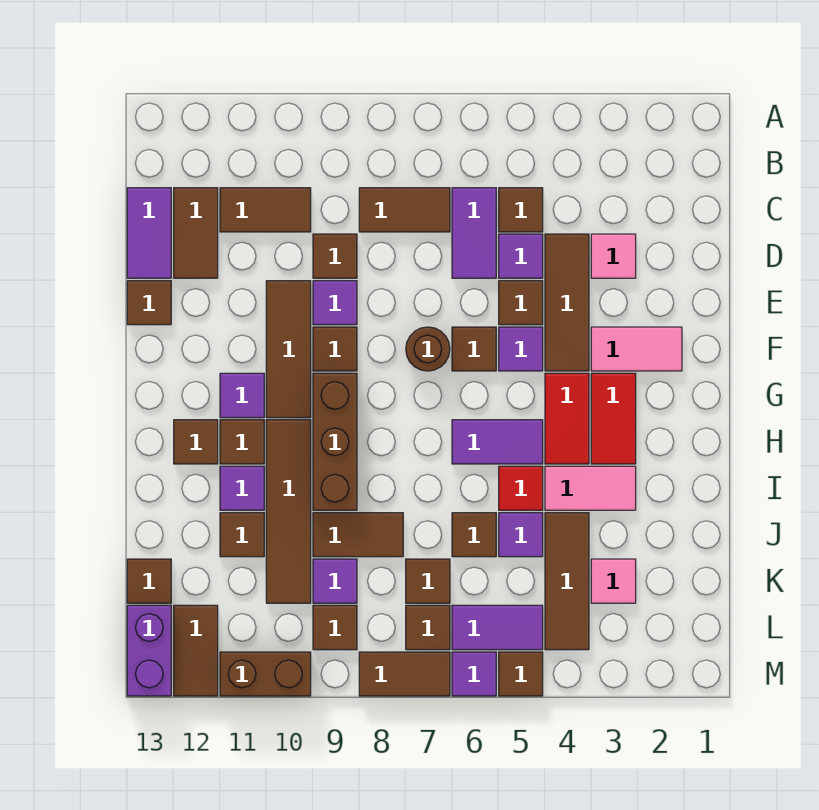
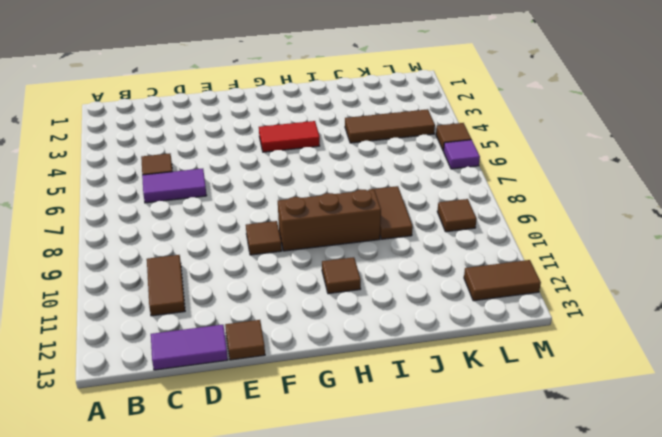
none -> brown tile C7:C8 level 1
none -> brown tile C12:D12 level 1
none -> pink tile D3 level 1
none -> brown tile D4:F4 level 1

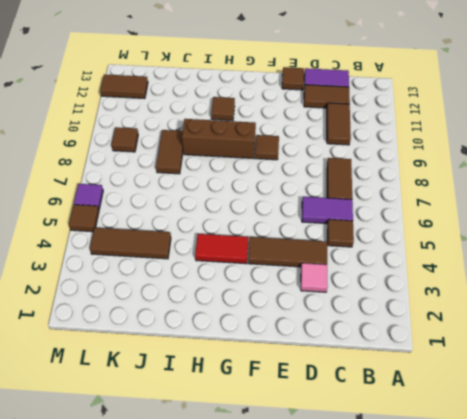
none -> purple tile D5 level 1
none -> brown tile D9 level 1
none -> brown tile E5 level 1
none -> purple tile E9 level 1

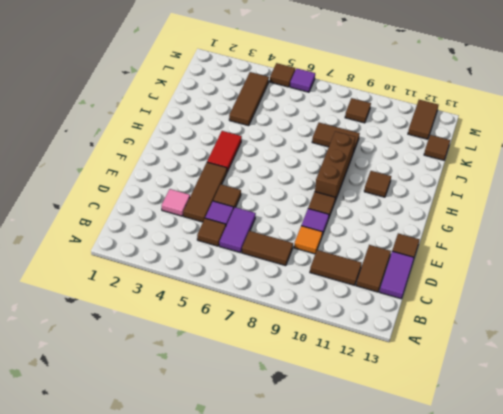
orange tile D9 level 1 -> brown tile D9 level 1
none -> brown tile E10:G10 level 1
none -> pink tile F2:F3 level 1
none -> purple tile F5 level 1
none -> brown tile F6 level 1

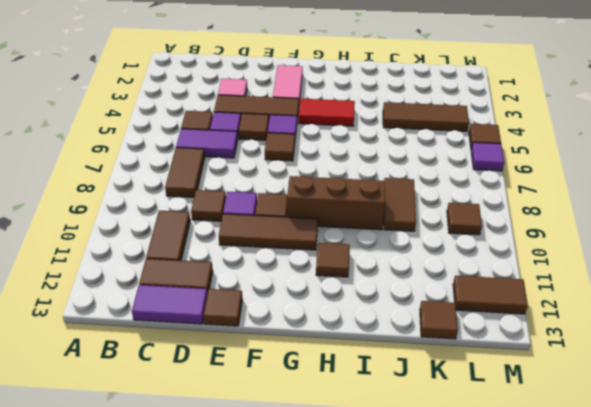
none -> brown round brick F7 level 1
none -> red tile G3:H3 level 1
none -> purple tile G11 level 1
none -> purple tile H5:H6 level 1

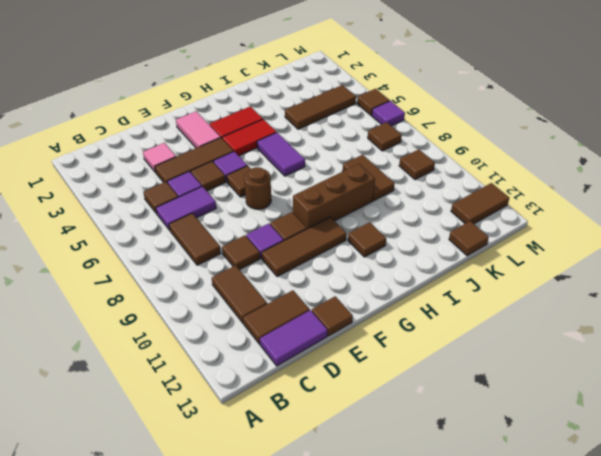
none -> purple tile G11 level 1
none -> brown tile H10:K10 level 1
none -> brown tile H12 level 1
none -> pink tile I3:I4 level 1

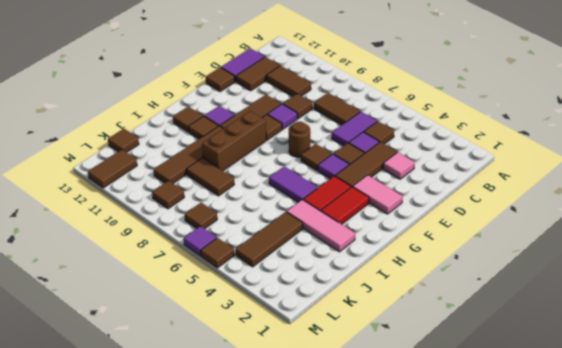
pink tile I2:I4 level 1 -> pink tile I3:I4 level 1
none -> red tile I5 level 1
none -> purple tile I11 level 1
none -> purple tile J5 level 1
none -> brown tile J6 level 1

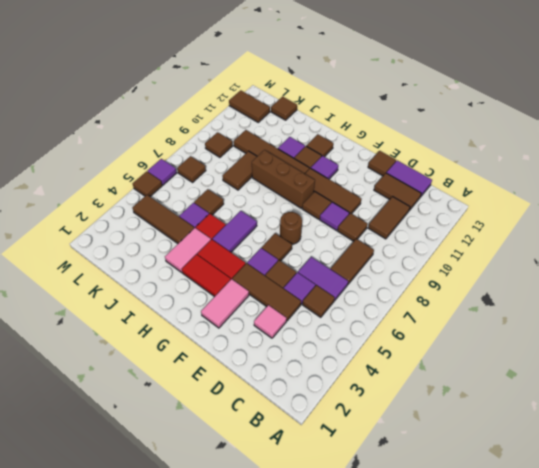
none -> brown tile J11 level 1
none -> pink tile K3 level 1
none -> brown tile K7 level 1
none -> purple tile K9 level 1

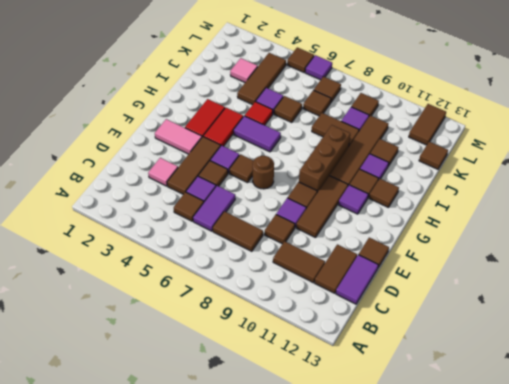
none -> pink tile I3:I4 level 1
none -> purple tile L5:L6 level 1
none -> purple brick L13:M13 level 1
none -> brown tile M7:M8 level 1

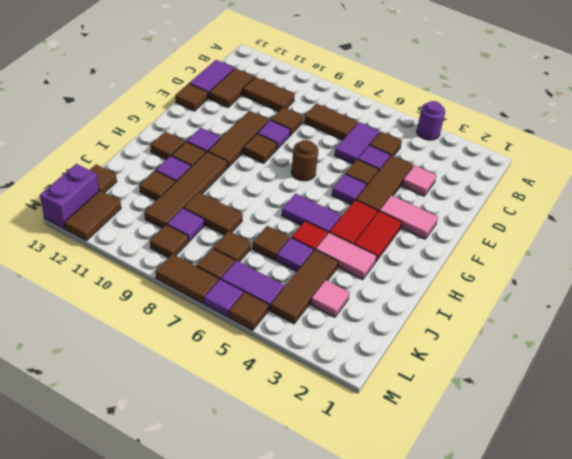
purple round brick A4 level 1 -> none
none -> brown tile F6 level 1
none -> brown brick G9:I9 level 1
none -> brown brick M10:M11 level 1

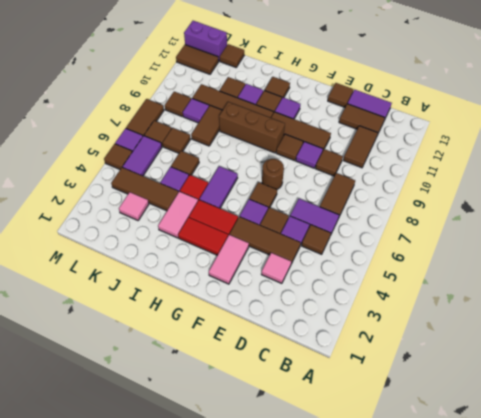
none -> brown brick M10:M11 level 1

